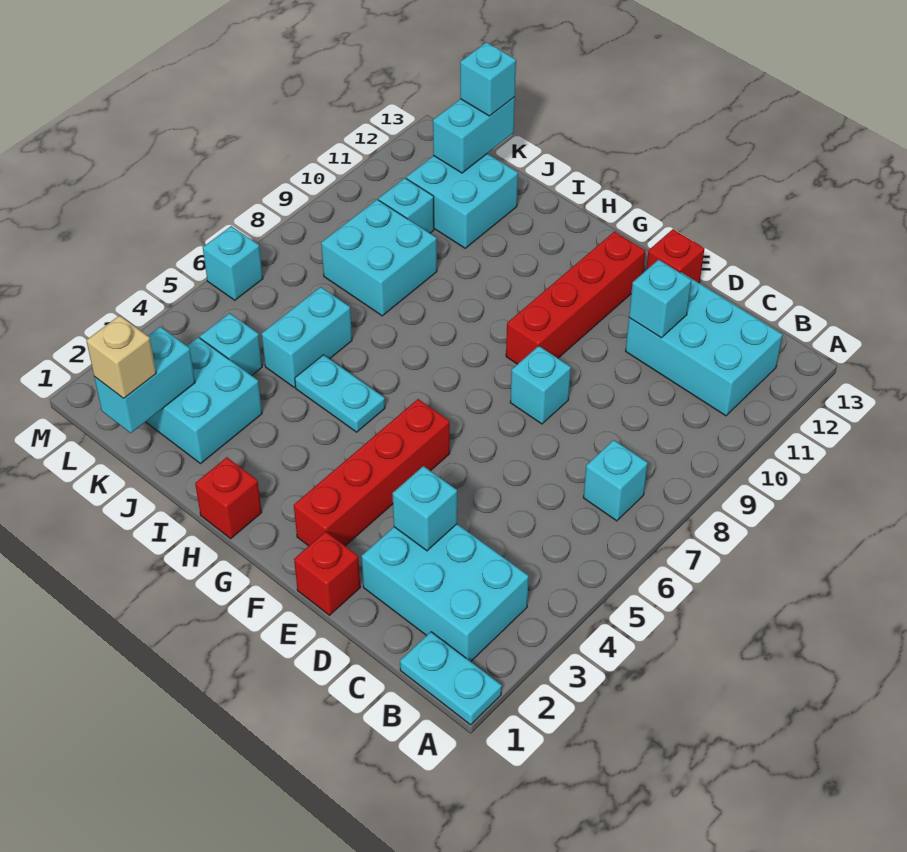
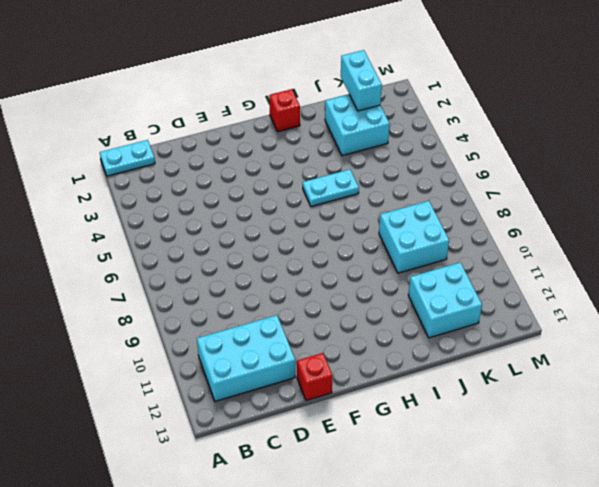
none -> cyan brick B2:D3 level 1
none -> cyan brick B7 level 1
none -> red brick E1 level 1

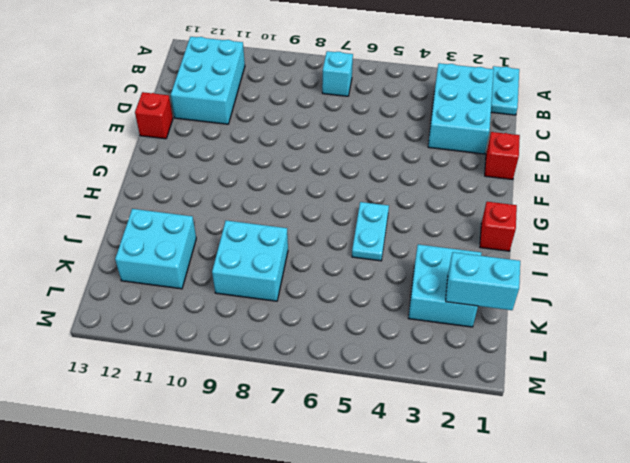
none -> cyan brick E8 level 1
none -> red brick F2:F5 level 1
none -> red brick F9:F12 level 1

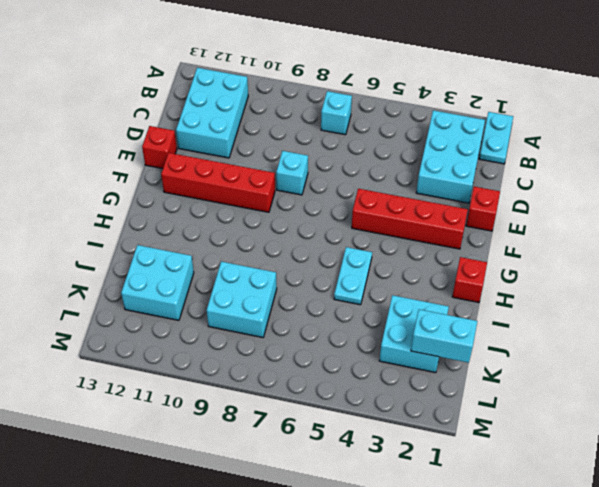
none -> cyan brick J5:J6 level 1
none -> cyan brick K4 level 1
none -> cyan brick K10 level 1

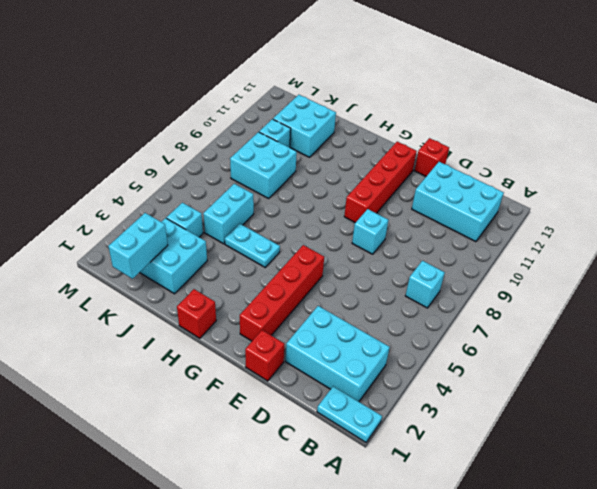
none -> cyan brick M6 level 1
none -> cyan brick D3 level 2
none -> cyan brick D11 level 2

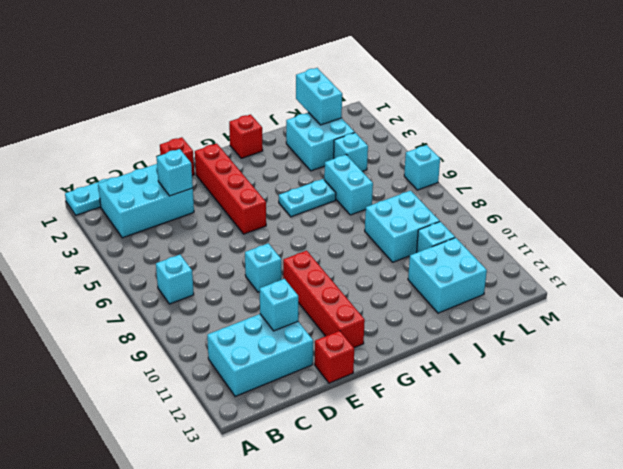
none -> cyan brick K12:K13 level 2
none -> tan brick K1 level 3
none -> cyan brick K13 level 3

